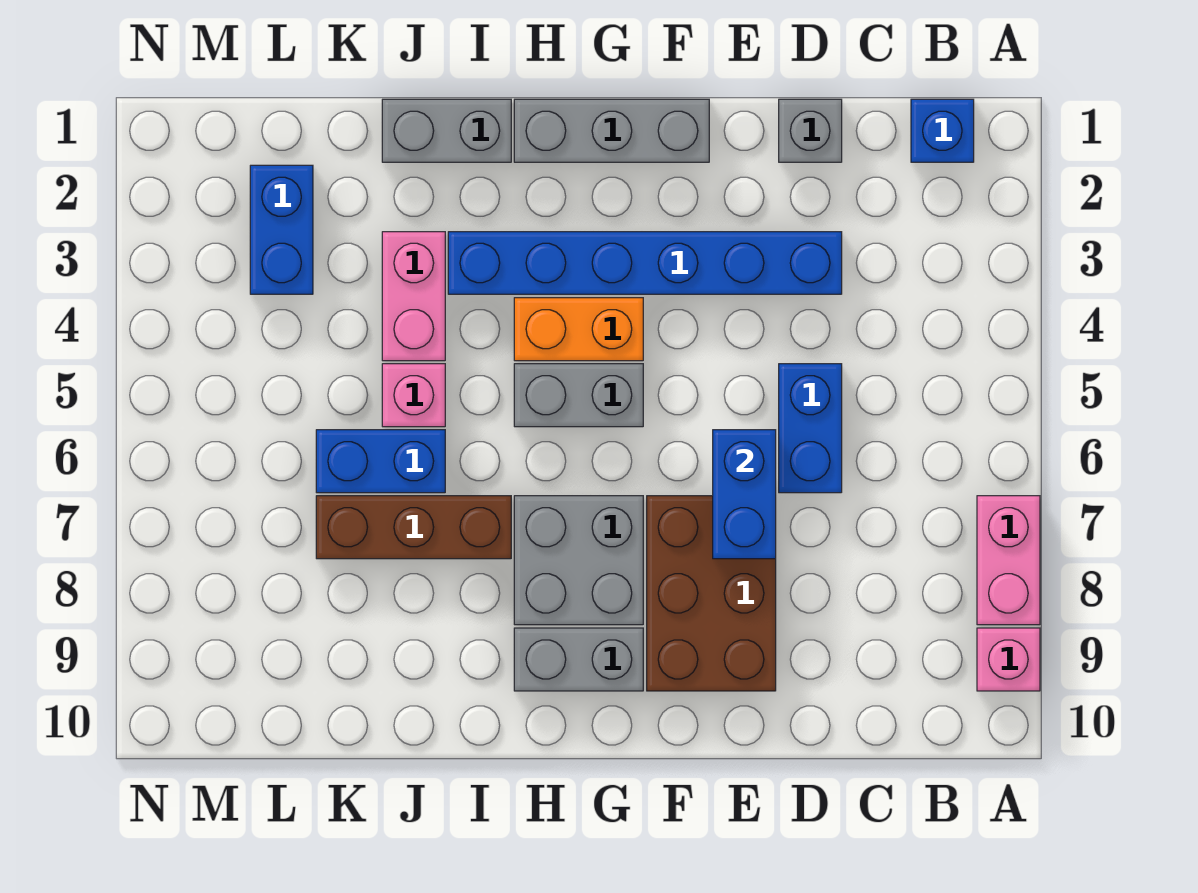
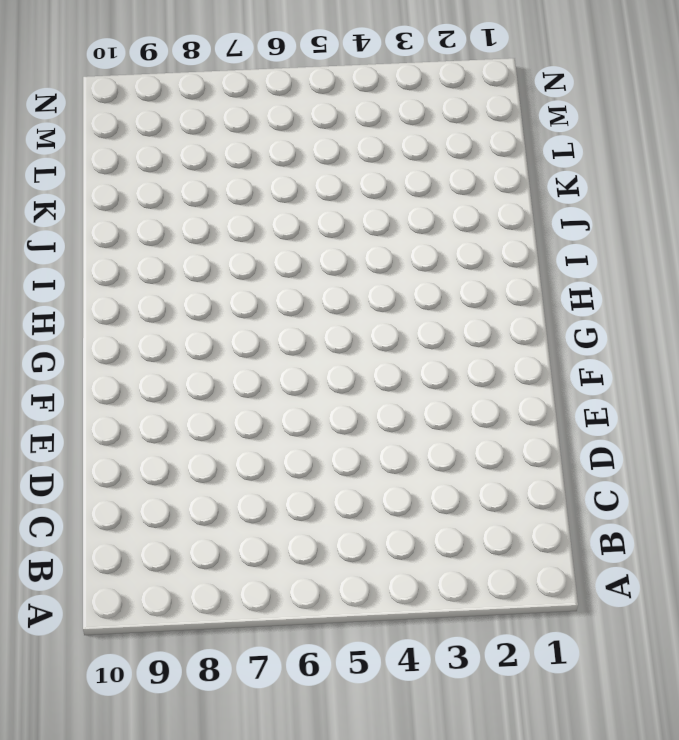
none -> pink brick A7:A8 level 1
none -> pink brick A9 level 1
none -> blue brick B1 level 1

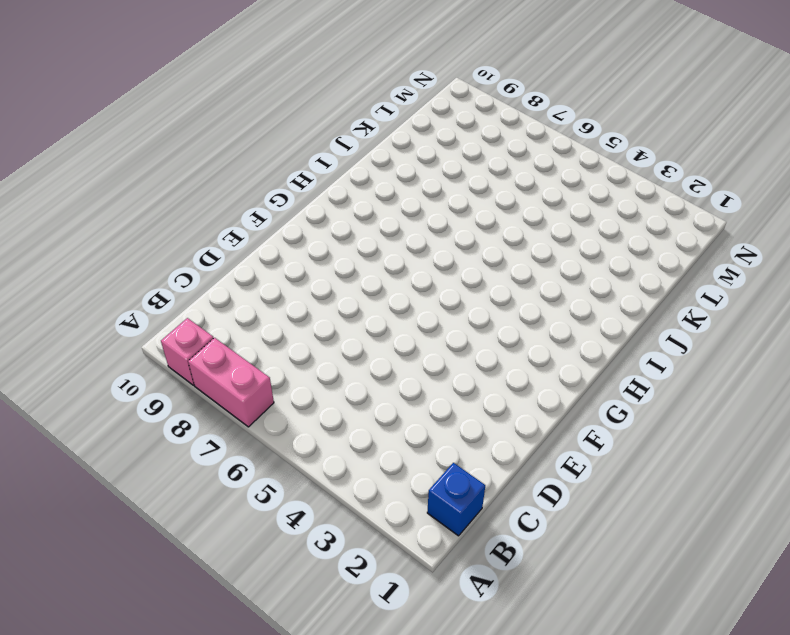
none -> grey brick D1 level 1
none -> blue brick D3:I3 level 1
none -> blue brick D5:D6 level 1

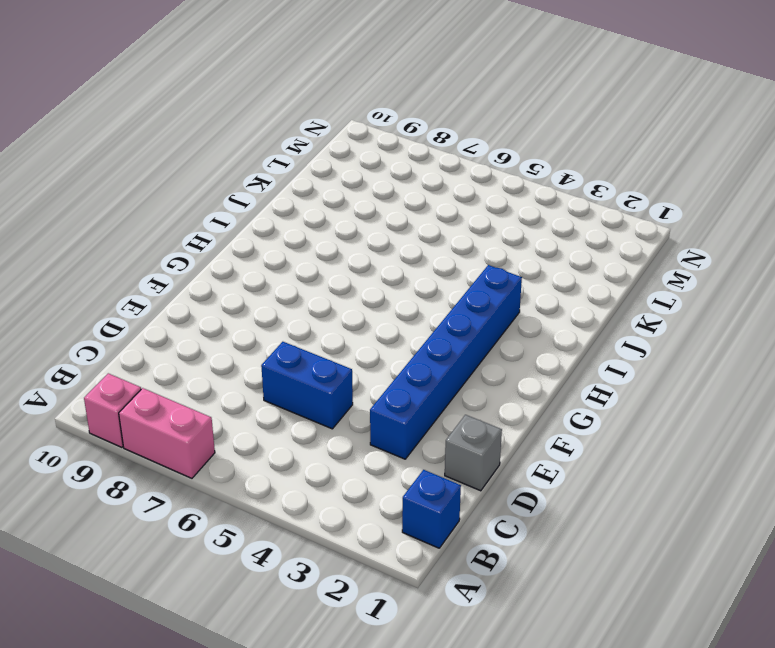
none -> brown brick E7:F9 level 1
none -> grey brick F1:H1 level 1
none -> orange brick G4:H4 level 1

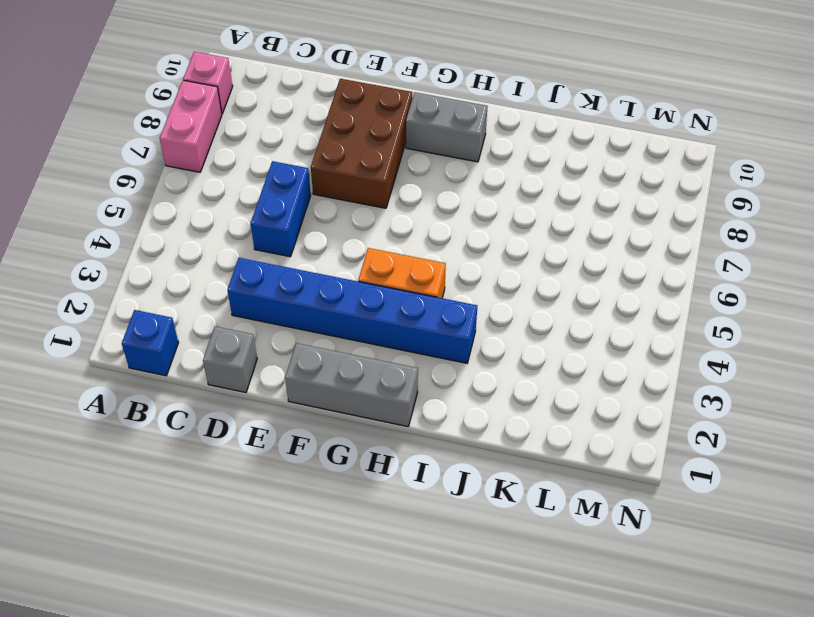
none -> grey brick G5:H5 level 1
none -> grey brick G7:H8 level 1
none -> grey brick I1:J1 level 1

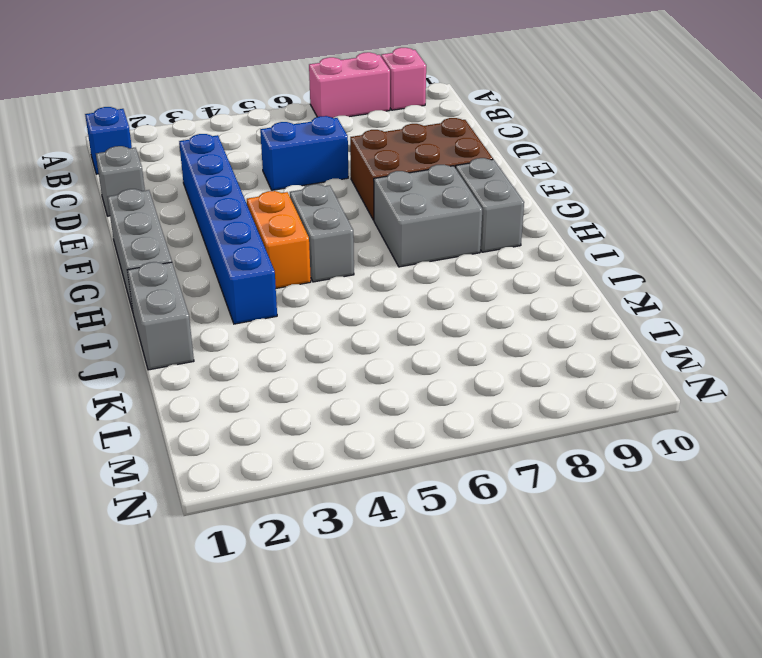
none -> brown brick I7:K7 level 1
none -> pink brick J3:J4 level 1
none -> pink brick J5 level 1

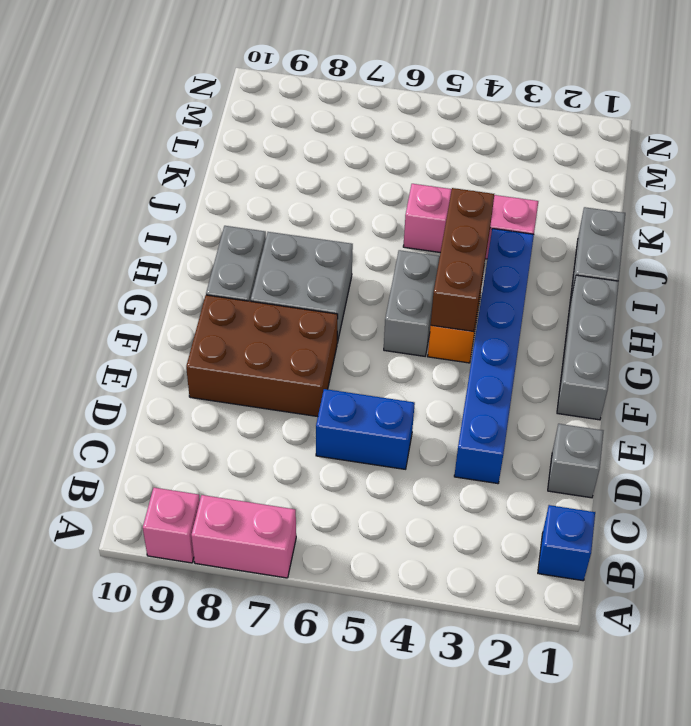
brown brick G4:I4 level 2 -> brown brick I7:K7 level 1
none -> blue brick J6:K6 level 1
none -> blue brick L2:L3 level 1
none -> blue brick E6:E7 level 2

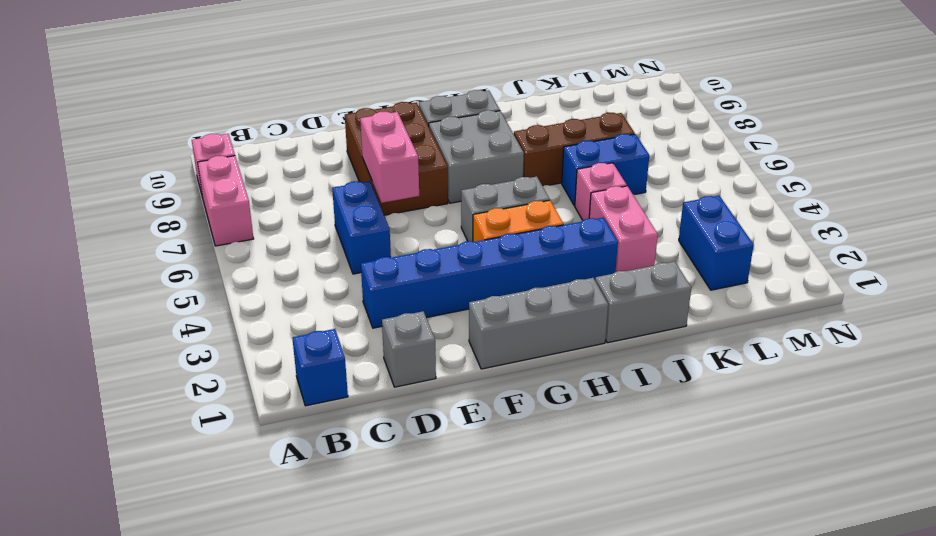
pink brick E6:E7 level 2 -> blue brick E6:E7 level 2

